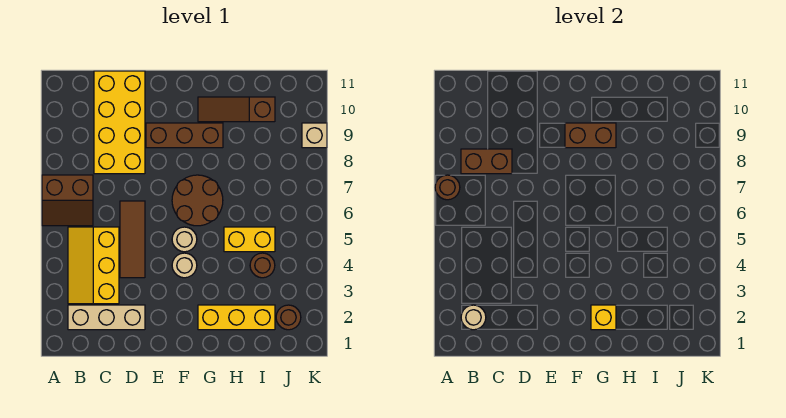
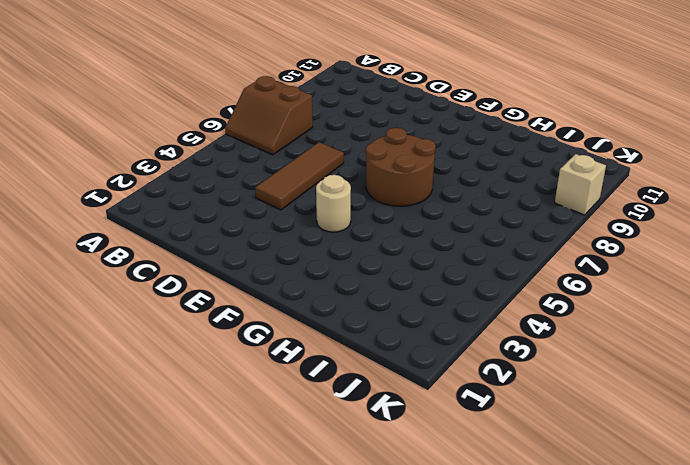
none -> tan brick B2:D2 level 1
none -> yellow slope B3:C5 level 1 top C
none -> yellow brick C8:D11 level 1

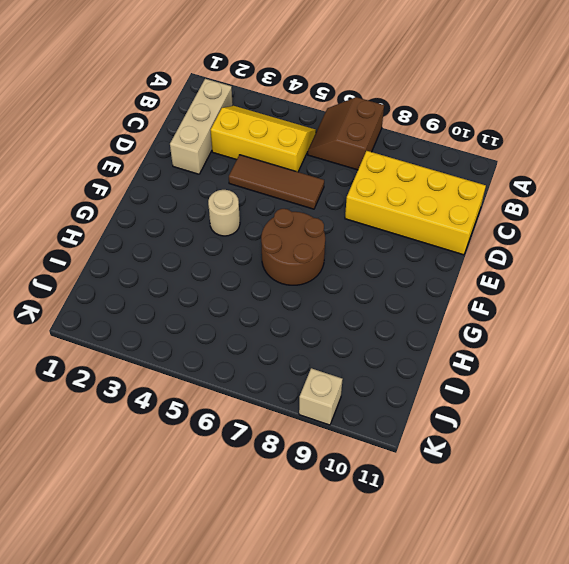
none -> brown brick E9:G9 level 1
none -> tan round brick F5 level 1
none -> yellow brick G2:I2 level 1

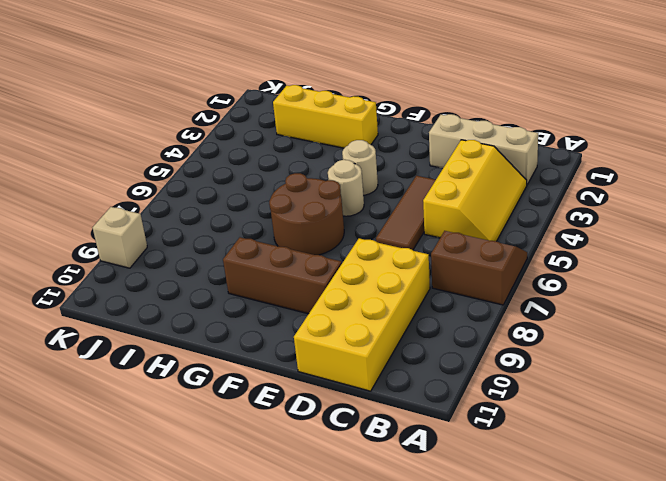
none -> brown slope G10:I10 level 1 top I
none -> yellow brick H5:I5 level 1
none -> brown round brick I4 level 1

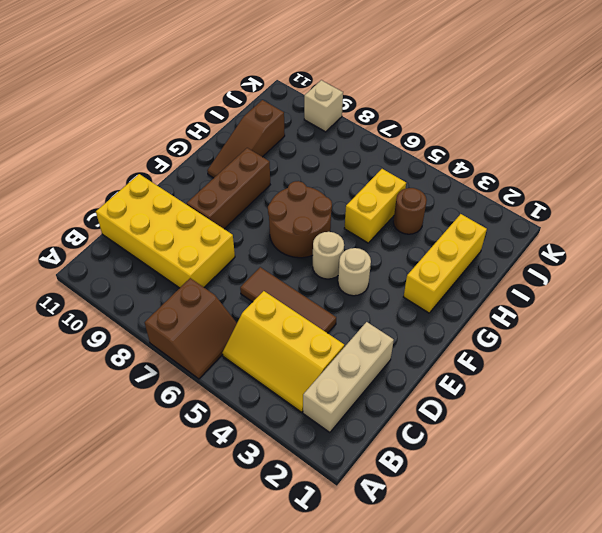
none -> brown round brick J2 level 1
none -> brown round brick A7 level 2
none -> tan round brick B2 level 2

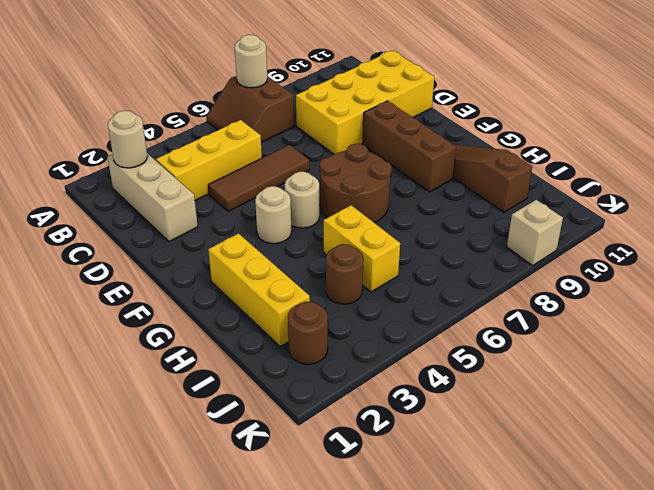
tan round brick A7 level 2 -> brown round brick A7 level 2
none -> brown brick B8:C8 level 2
none -> brown brick F9:G9 level 2
none -> yellow brick G2 level 2

